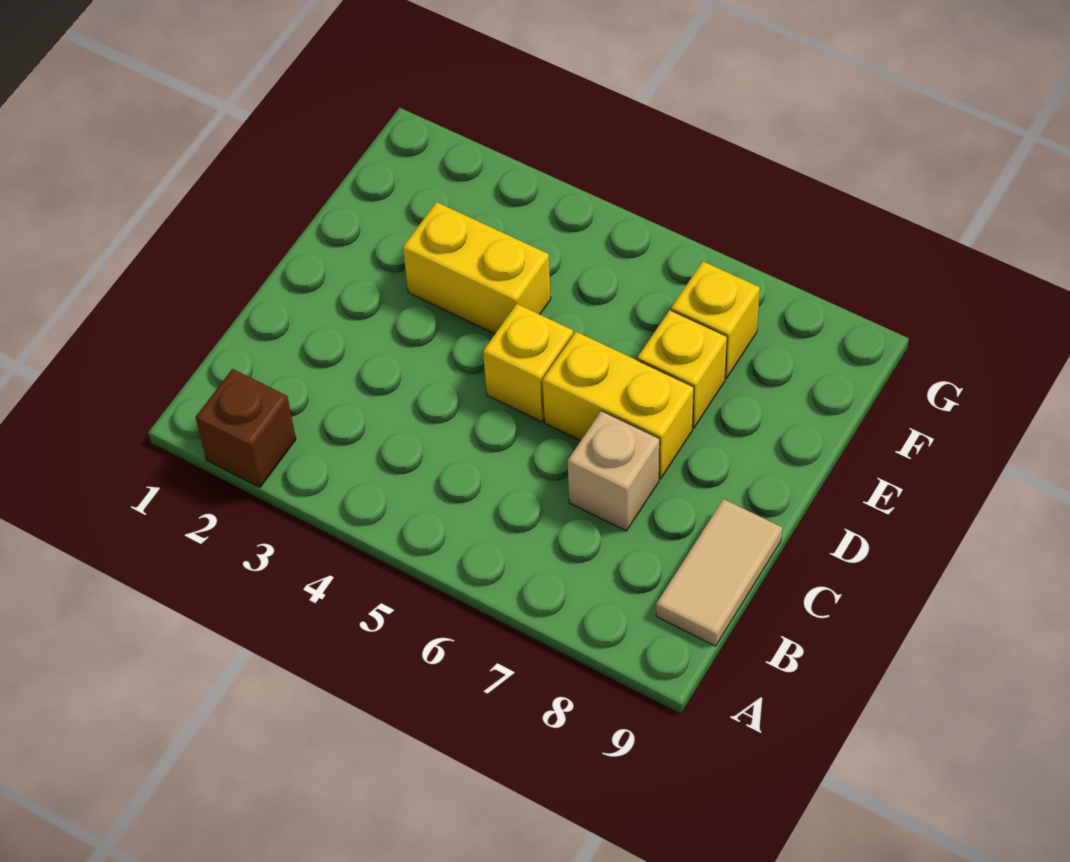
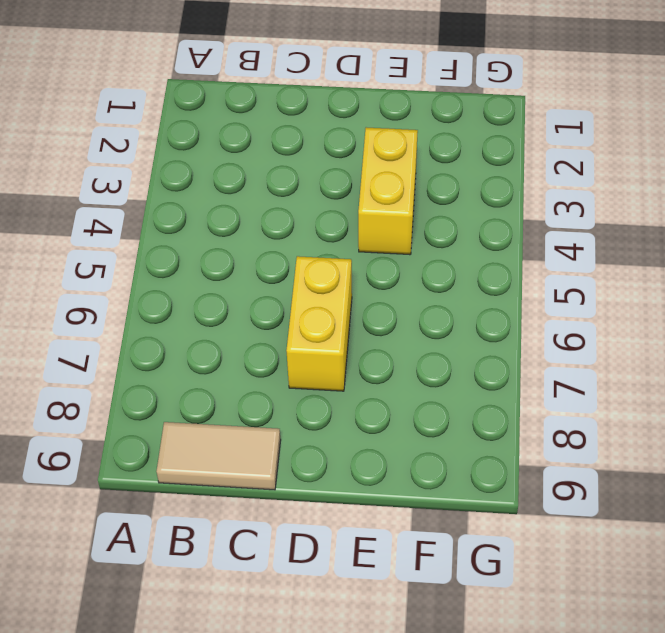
none -> brown brick A2 level 1
none -> tan brick C7 level 1

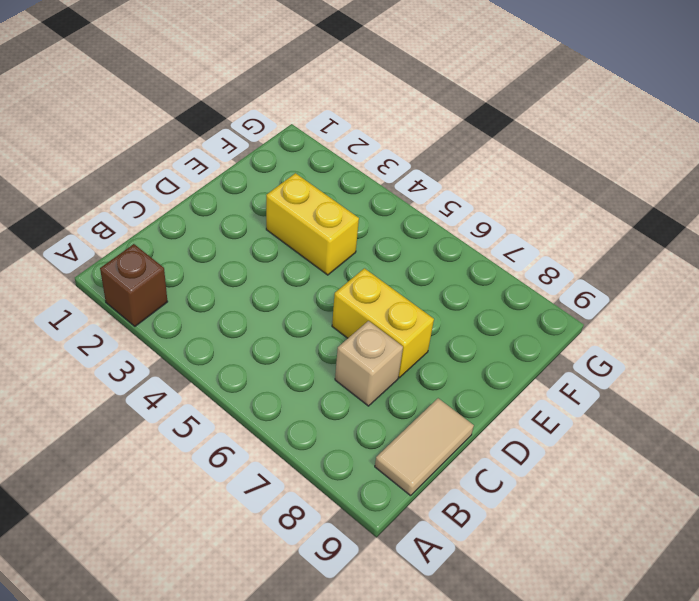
none -> yellow brick D5 level 1
none -> yellow brick E7 level 1

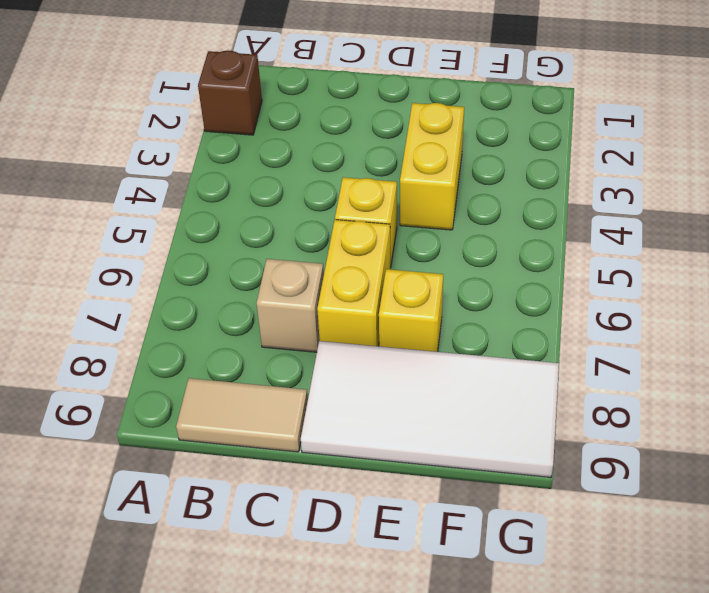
white tile D8:G9 level 1 -> none
none -> yellow brick F7 level 1

